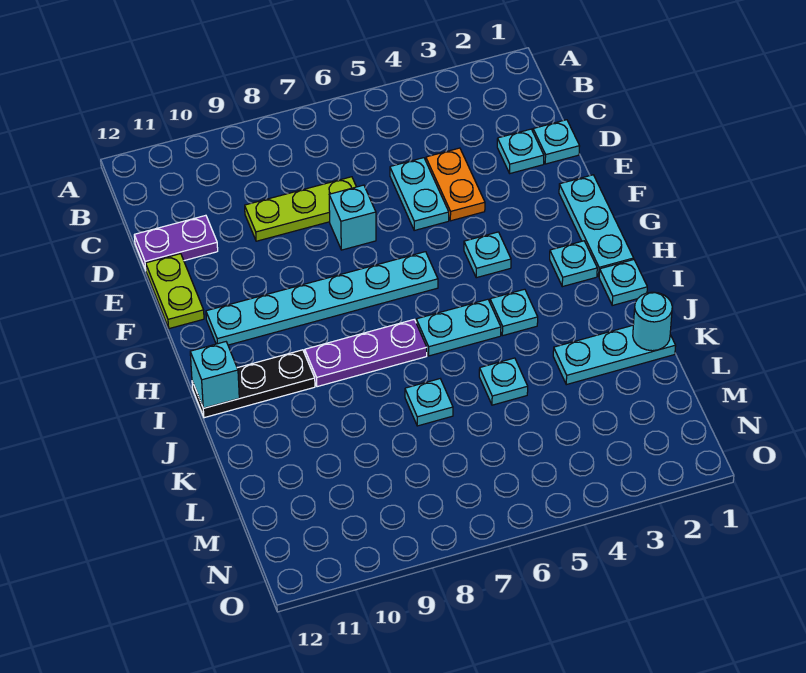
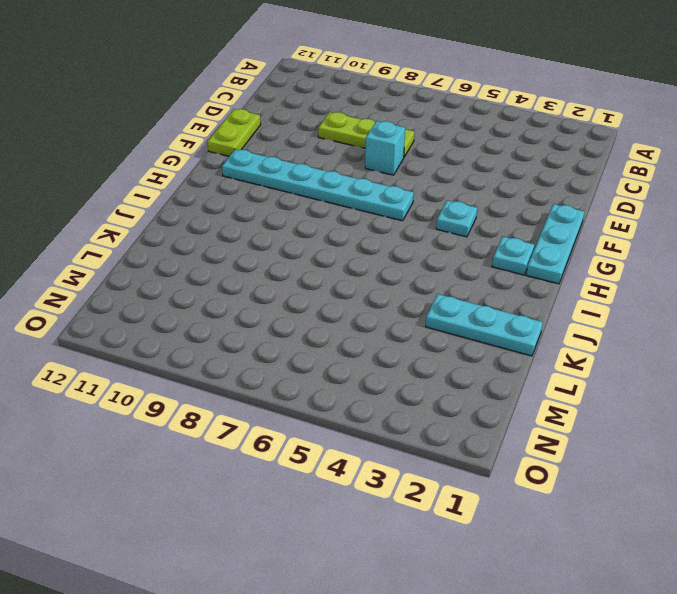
none -> cyan plate D1 level 1
none -> cyan plate D2 level 1
none -> orange plate D4:E4 level 1

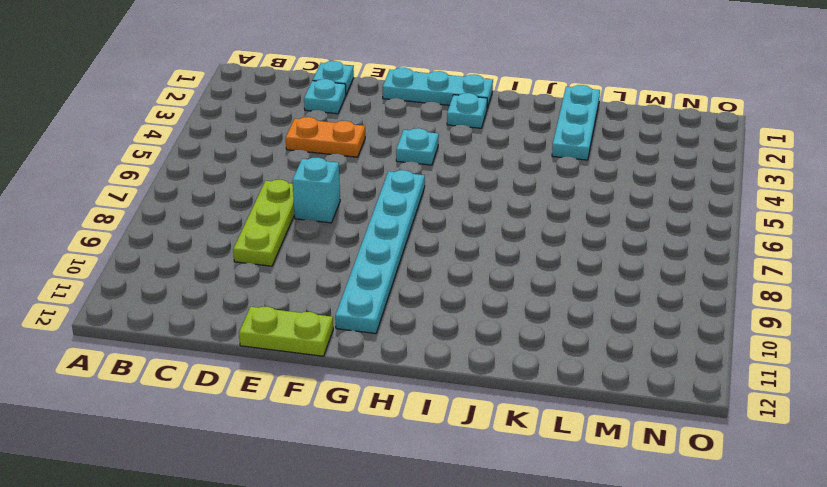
none -> cyan plate D5:E5 level 1
none -> purple plate D11:D12 level 1
none -> cyan plate I1 level 1

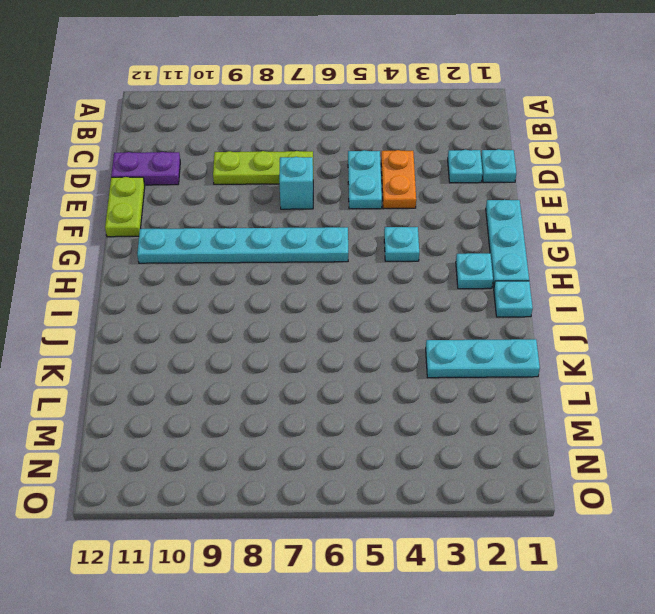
none -> cyan plate I4 level 1
none -> cyan plate I5:I6 level 1
none -> purple plate I7:I9 level 1

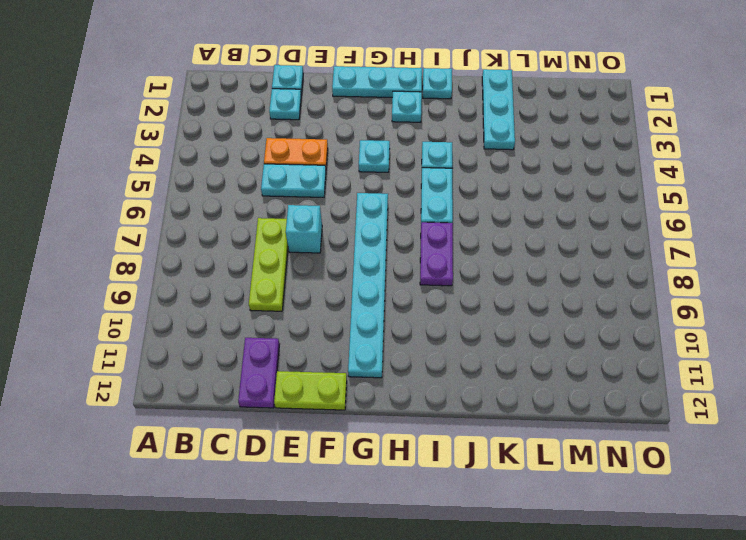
purple plate I7:I8 level 1 -> purple plate I7:I9 level 1
none -> black plate I10:I12 level 1
none -> cyan plate K5 level 1
none -> cyan plate K7 level 1

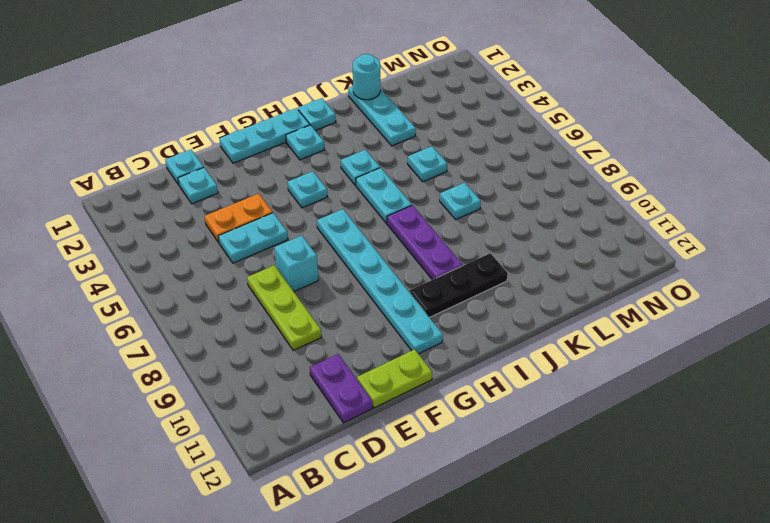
black plate H10:J10 level 1 -> black plate I10:I12 level 1
none -> cyan brick I12 level 2

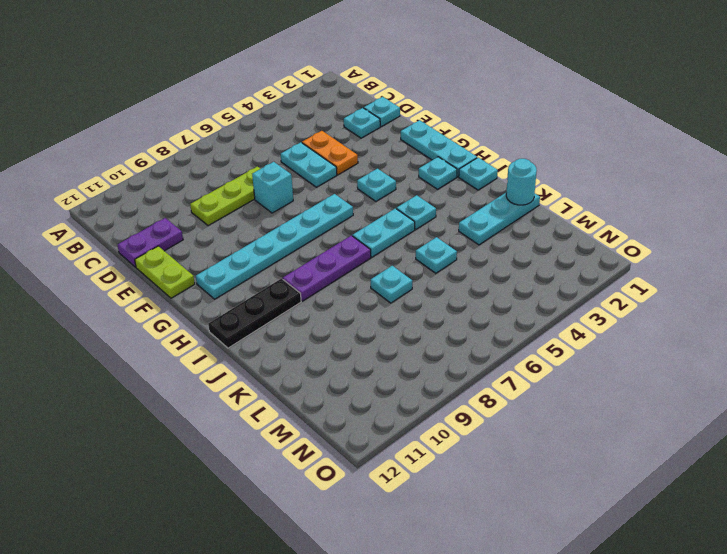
none -> cyan brick I12 level 2

